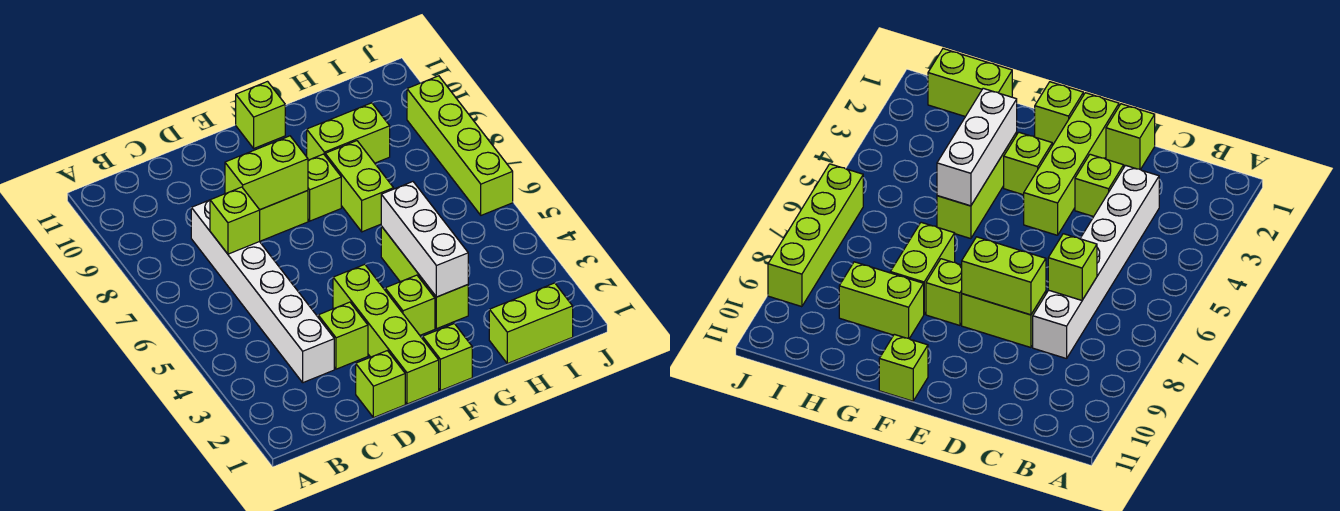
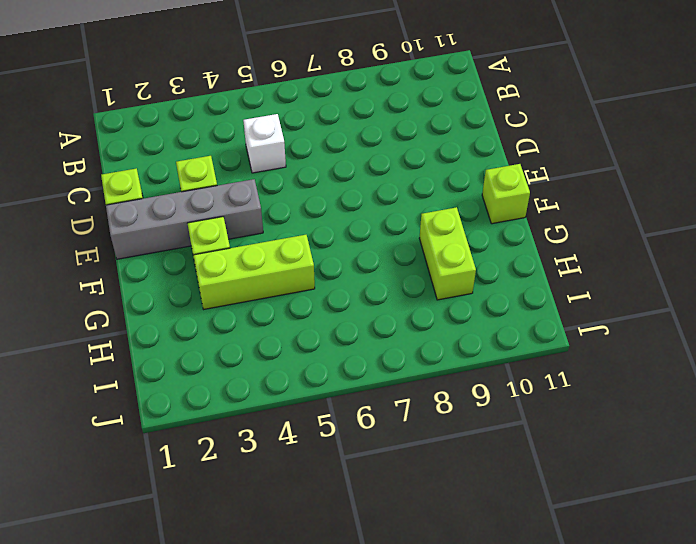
white brick C5 level 1 -> white brick C3:C8 level 1
grey brick E1:E4 level 1 -> lime brick E1:E4 level 1
none -> lime brick D8:E8 level 1
none -> lime brick F1 level 1
none -> lime brick F8 level 1

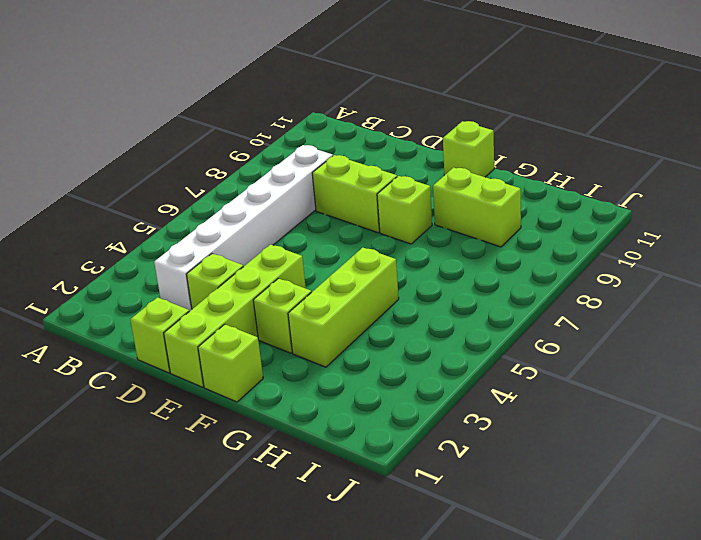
none -> lime brick G7:G8 level 1
none -> lime brick H1:I1 level 1
none -> lime brick J6:J9 level 1

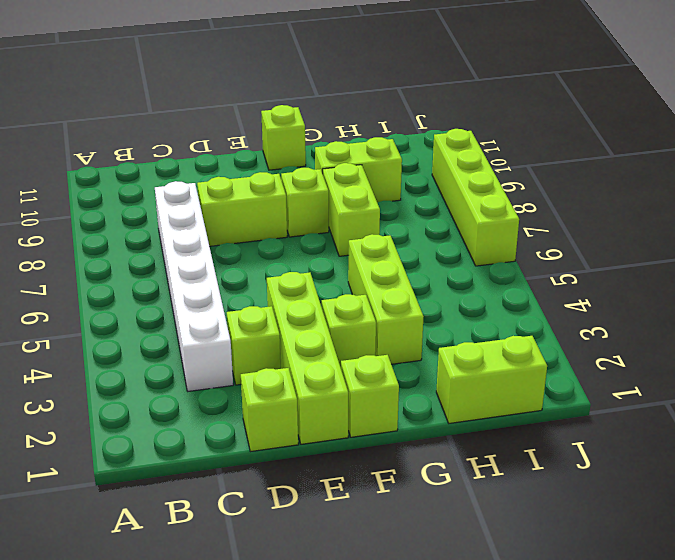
none -> lime brick C7 level 2
none -> lime brick D8:E8 level 2
none -> white brick G3:G5 level 2

